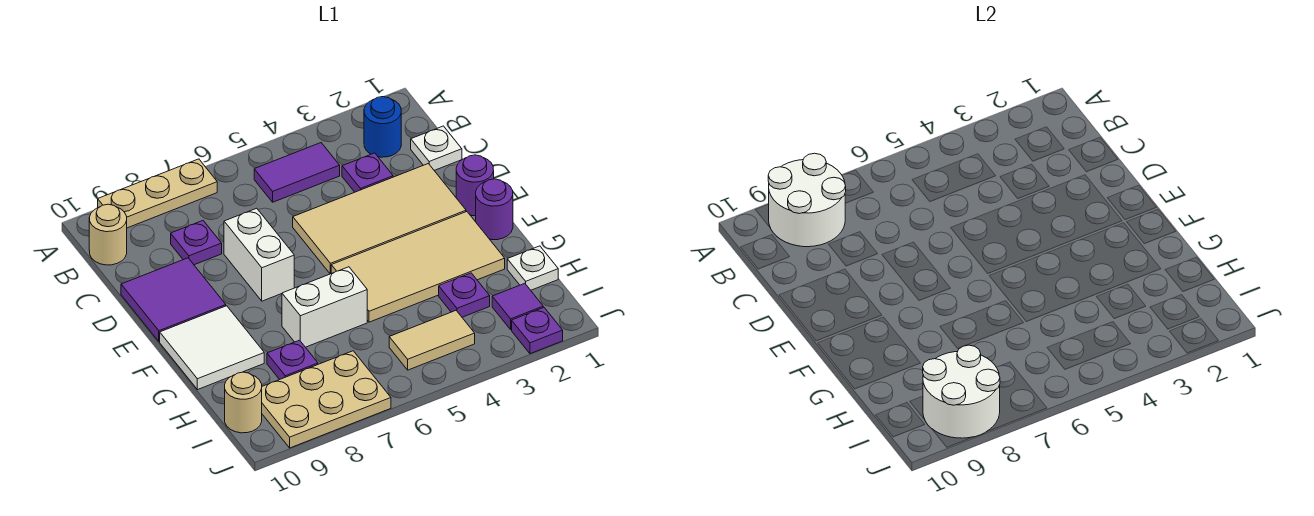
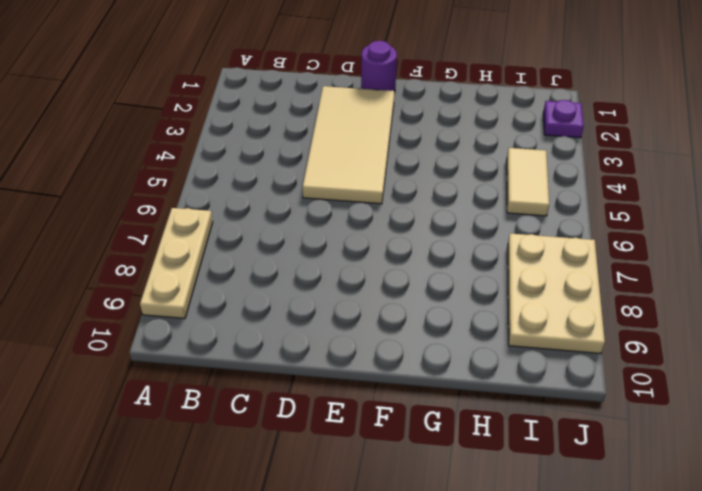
none -> blue round brick B2 level 1
none -> purple tile B4:B5 level 1
none -> tan round brick B10 level 1

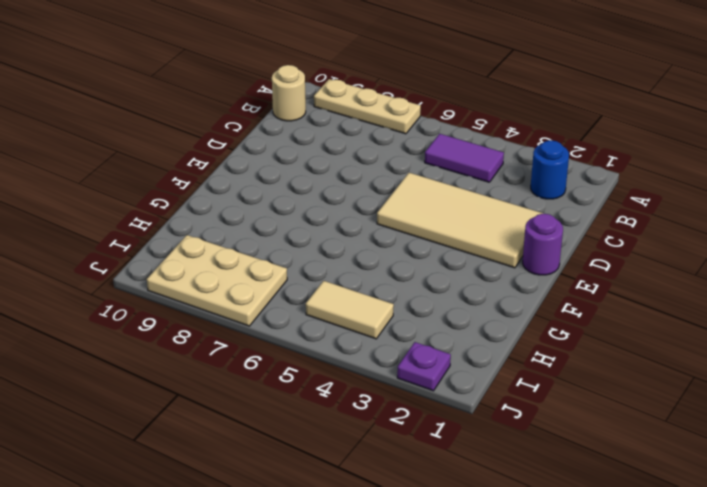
none -> white plate C1 level 1
none -> purple plate C3 level 1
none -> purple plate C8 level 1

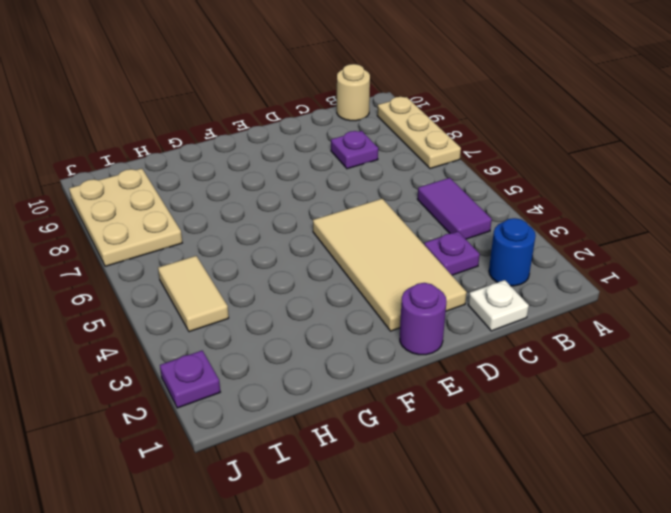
none -> white brick D7:E7 level 1
none -> purple tile D9:E10 level 1
none -> purple round brick F1 level 1

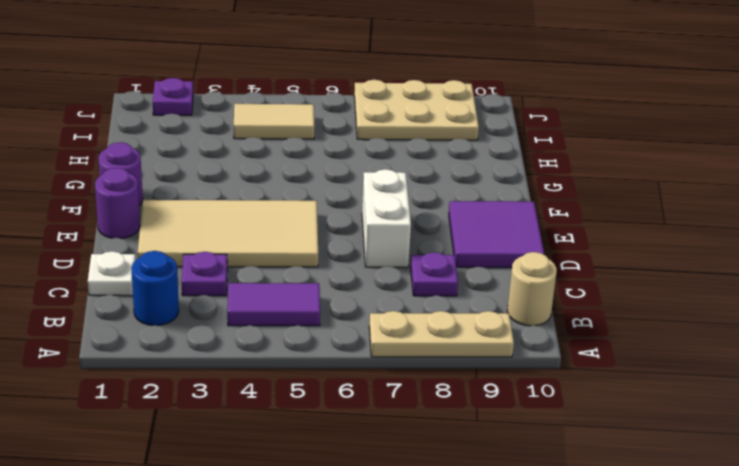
none -> tan tile F2:G5 level 1
none -> white tile F9:G10 level 1
none -> white brick G6:G7 level 1

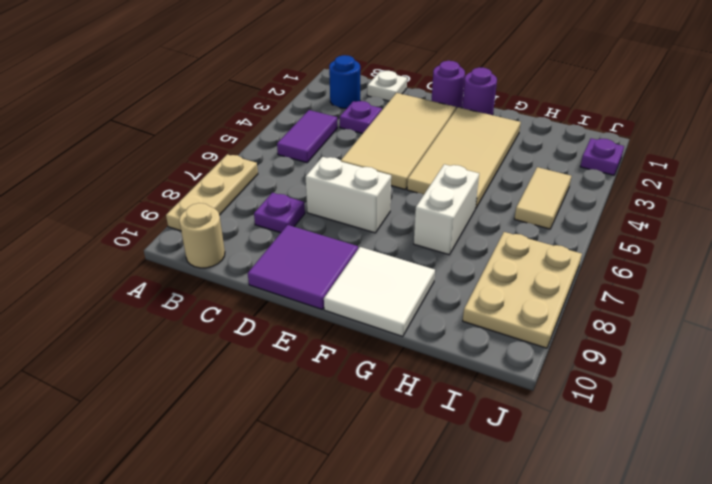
none -> white plate H1 level 1
none -> purple plate H3 level 1
none -> purple plate H8 level 1

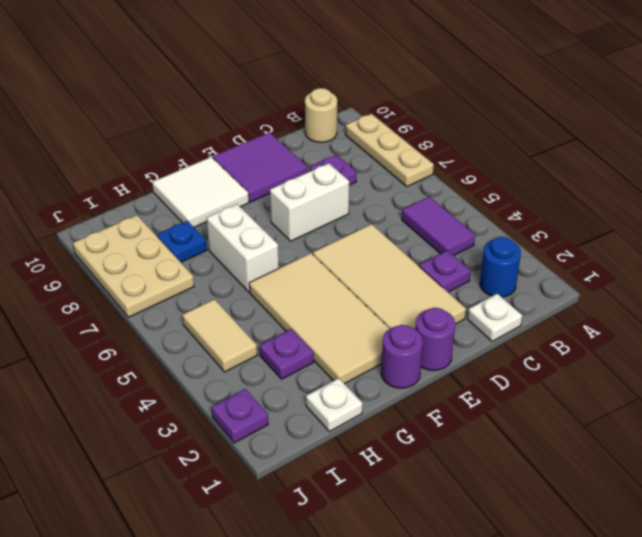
blue plate H8 level 1 -> purple plate H8 level 1
none -> purple tile I2 level 1
none -> tan round brick I10 level 1
none -> white round brick A8:B9 level 2

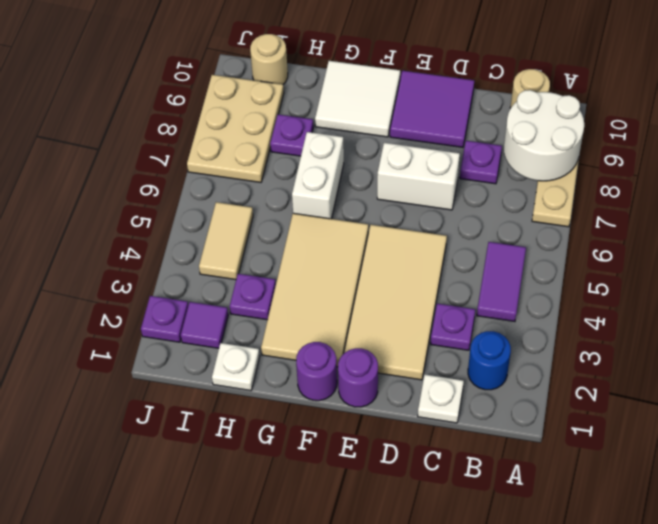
none -> white round brick I8:J9 level 2

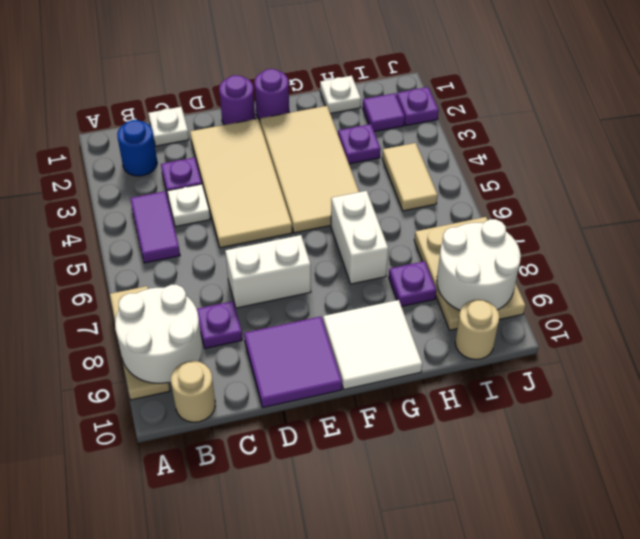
white plate C4 level 1 -> none

